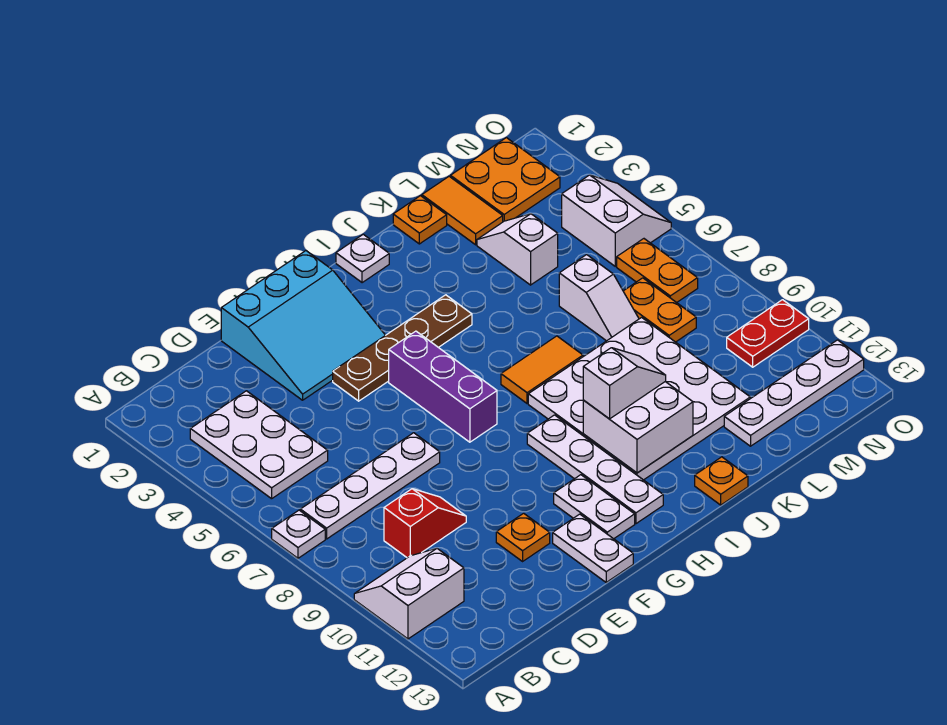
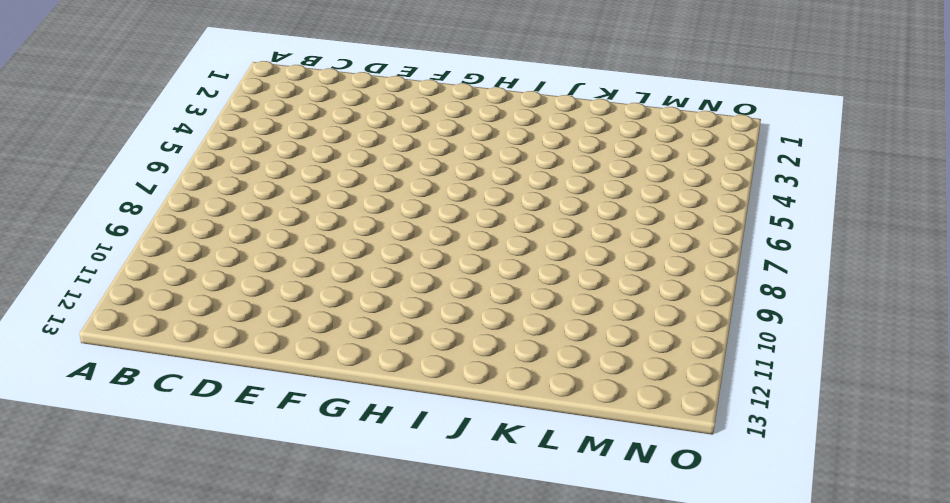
none -> white plate A7 level 1
none -> white slope A10:B11 level 1 top 11
none -> white plate B3:C5 level 1

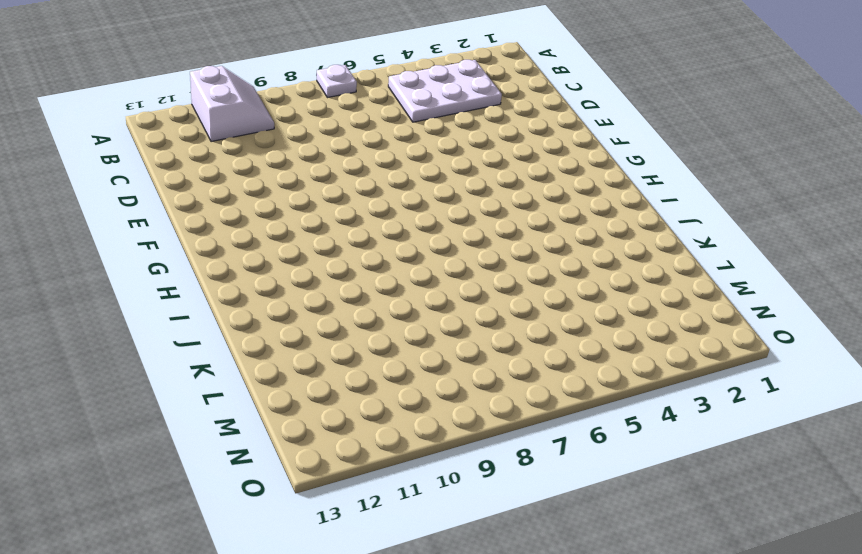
none -> white plate B7:E7 level 1
none -> red slope C9:D9 level 1 top C
none -> cyan slope E1:G3 level 1 top 1

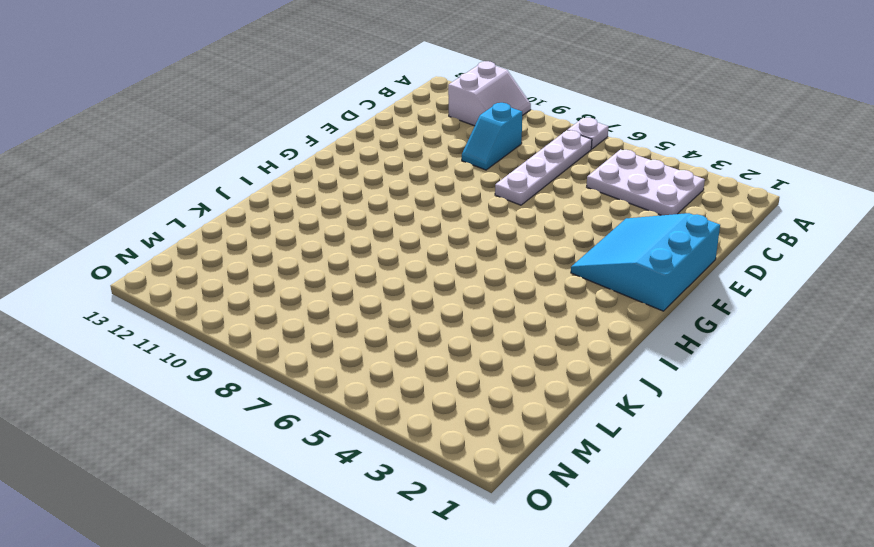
cyan slope C9:D9 level 1 top C -> red slope C9:D9 level 1 top C
none -> orange plate E11 level 1
none -> brown plate F4:I4 level 1
none -> white plate F12:F13 level 1

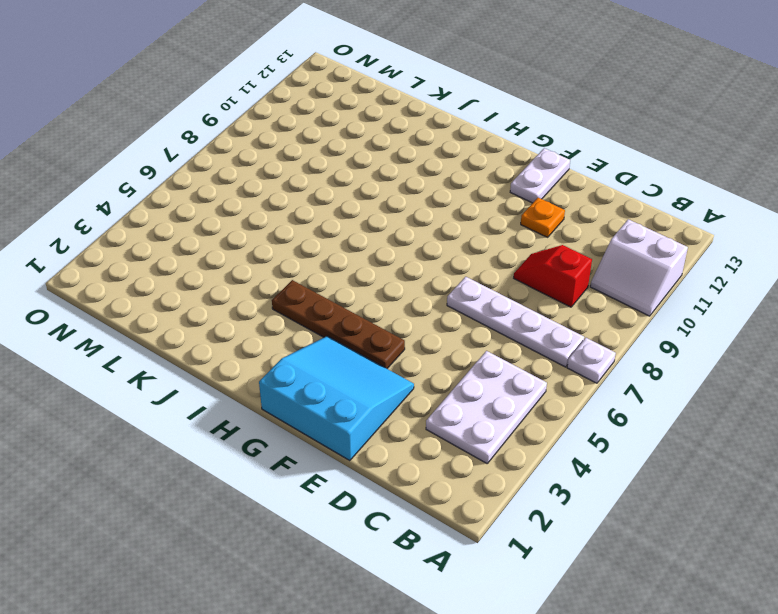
none -> purple brick G5:G7 level 1
none -> white plate G11:G12 level 1
none -> white plate H9:H12 level 1

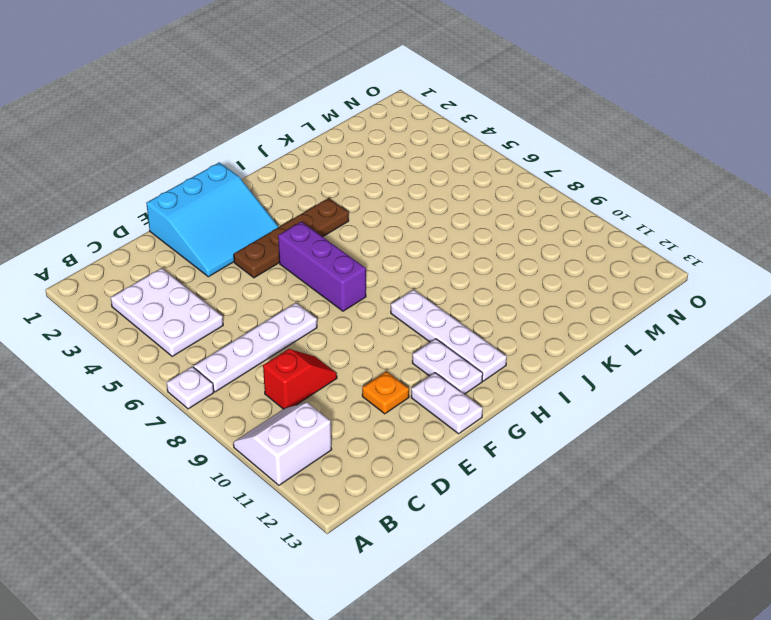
none -> white plate I1 level 1
none -> orange tile I7:J7 level 1
none -> white plate I8:L11 level 1

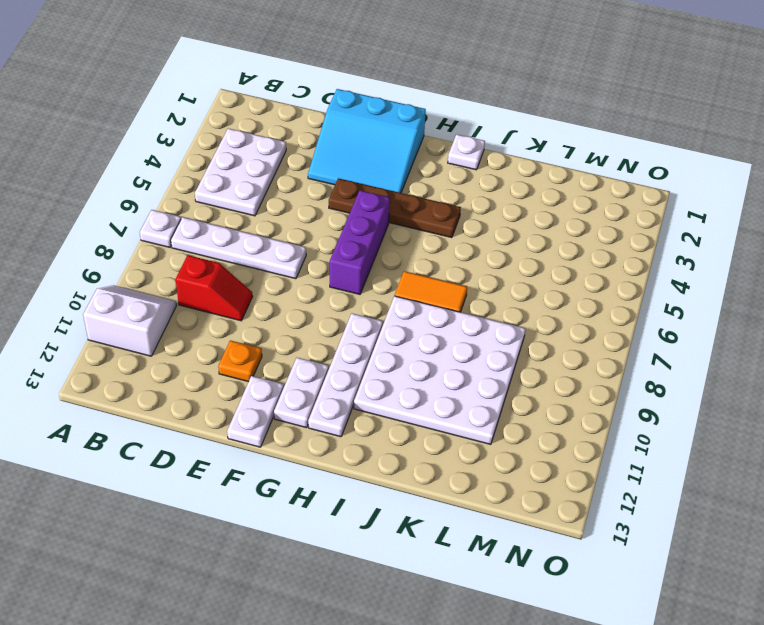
none -> orange plate J13 level 1
none -> orange plate K1 level 1
none -> orange tile L1:L2 level 1

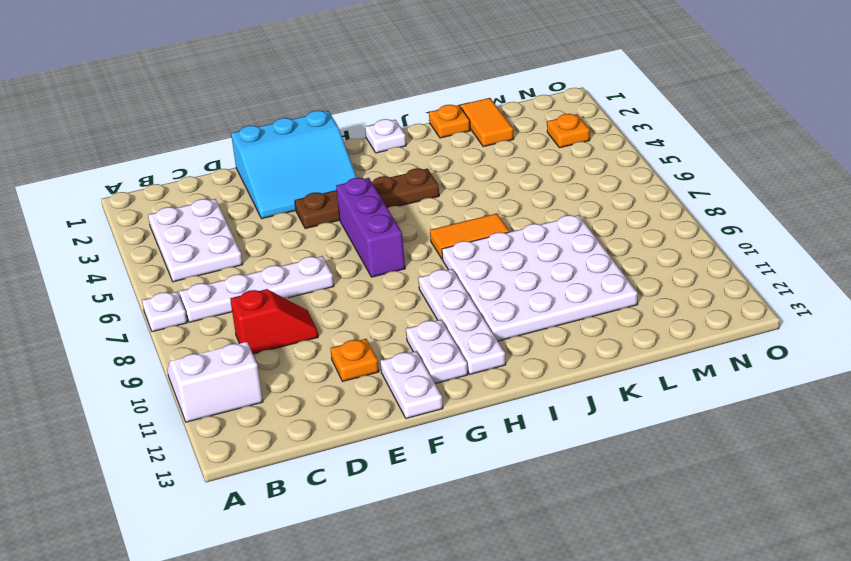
orange plate N3 level 1 -> orange plate J13 level 1
none -> white slope L3:L4 level 1 top 4
none -> white slope L6:L7 level 1 top 6
none -> white plate L12:O12 level 1

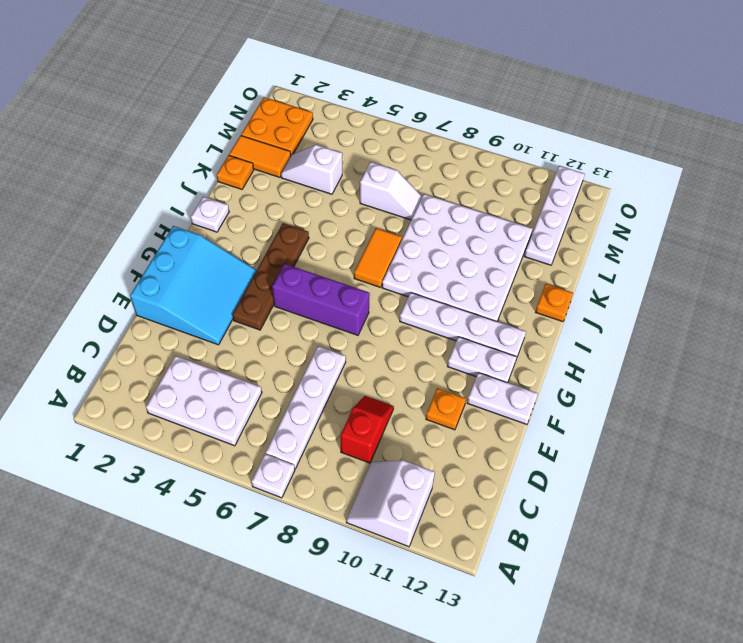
none -> orange plate M7:M8 level 1
none -> white slope N4:O5 level 1 top N
none -> orange plate N6:N7 level 1

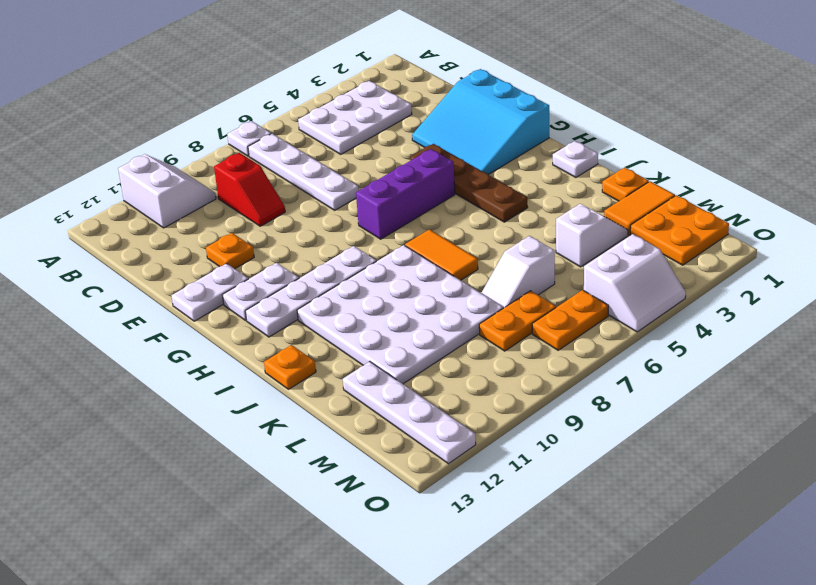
none -> red plate N10:O10 level 1
none -> white brick I10:J11 level 2
none -> white slope I10:J10 level 3 top I

